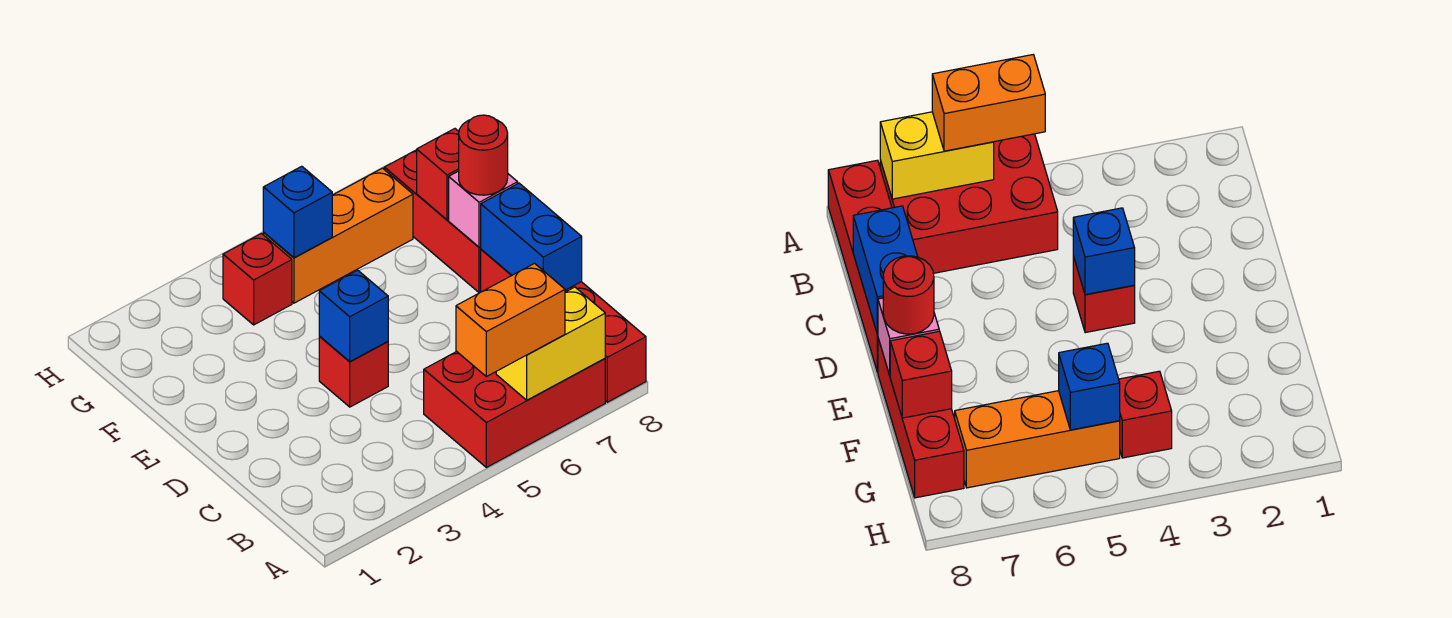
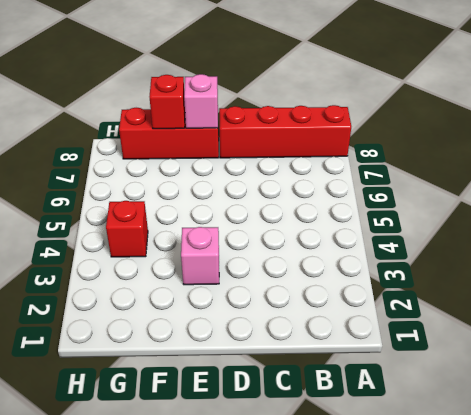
pink brick E3 level 1 -> none
none -> red brick A5:B7 level 1
none -> red brick D4 level 1
none -> orange brick G5:G7 level 1

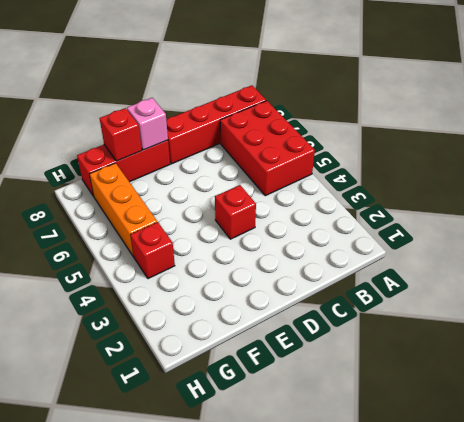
none -> yellow brick A6:A7 level 2
none -> blue brick C8:D8 level 2
none -> blue brick D4 level 2

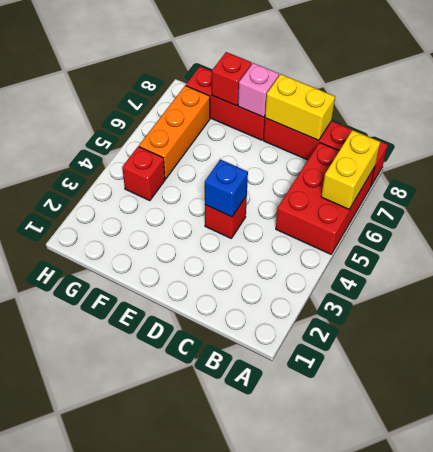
yellow brick C8:D8 level 2 -> blue brick C8:D8 level 2
none -> blue brick G5 level 2
none -> orange brick A5:A6 level 3
none -> red round brick E8 level 3

